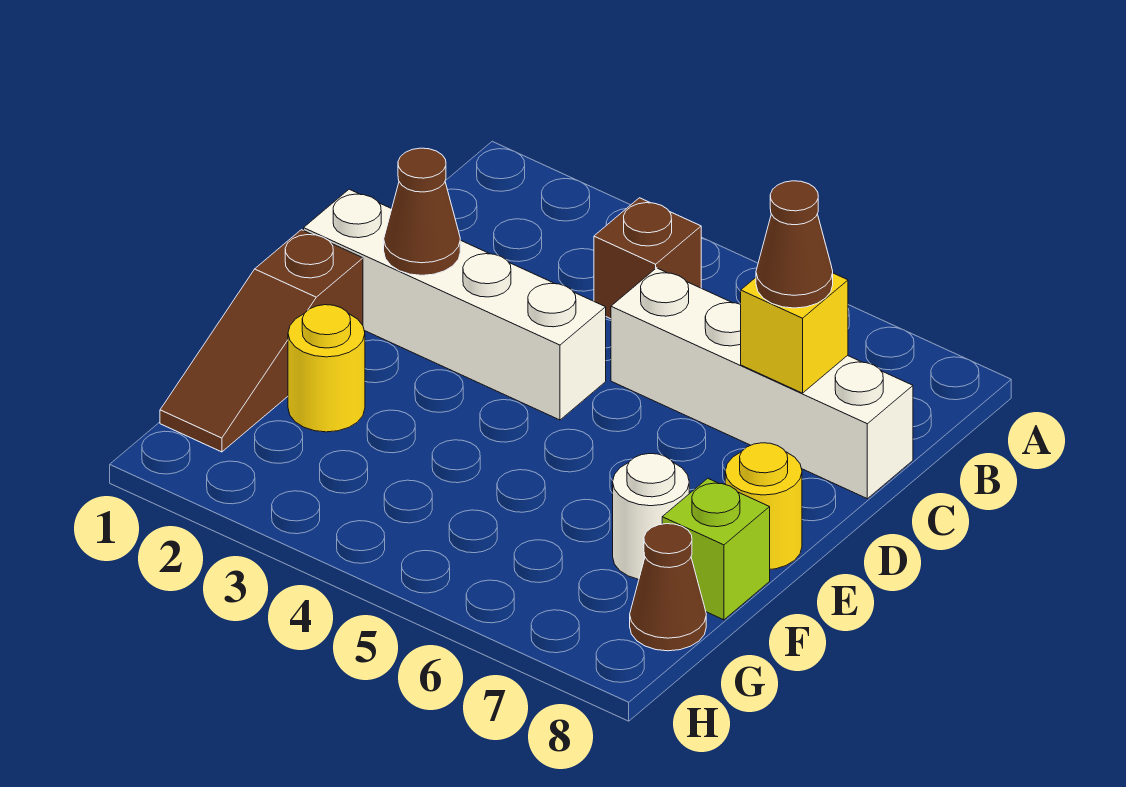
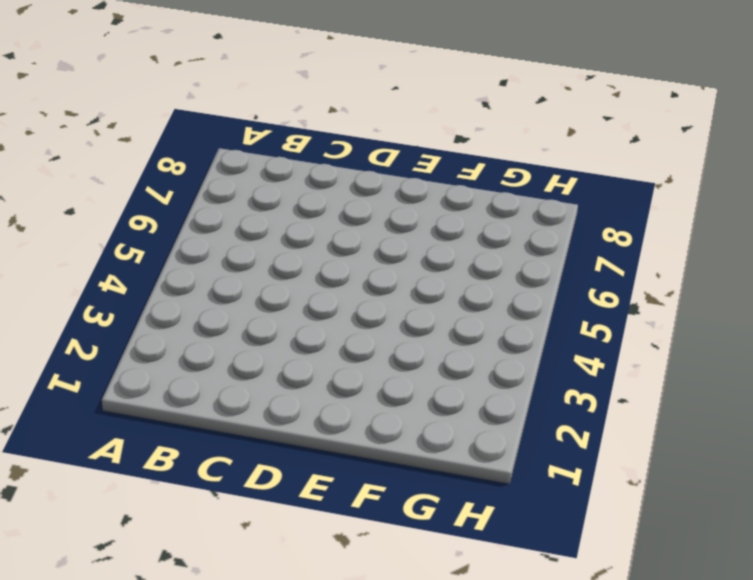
none -> brown brick B4 level 1
none -> white brick C5:C8 level 1
none -> white brick D1:D4 level 1

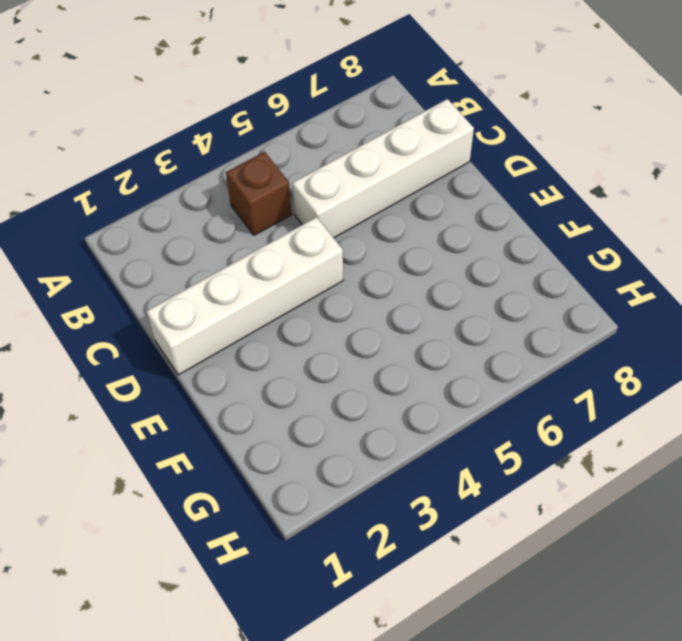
none -> brown slope E1:G1 level 1 top E
none -> yellow round brick E8 level 1
none -> yellow round brick F2 level 1

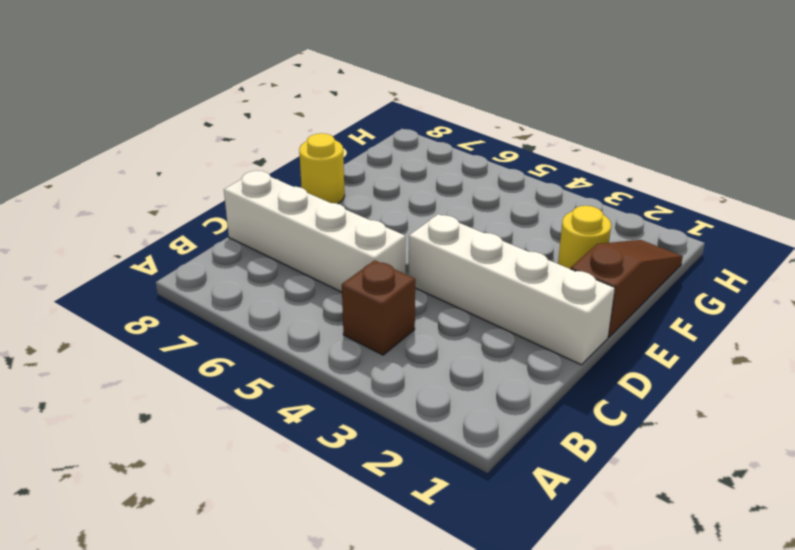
none -> white round brick F7 level 1
none -> lime brick F8 level 1
none -> brown cone G8 level 1

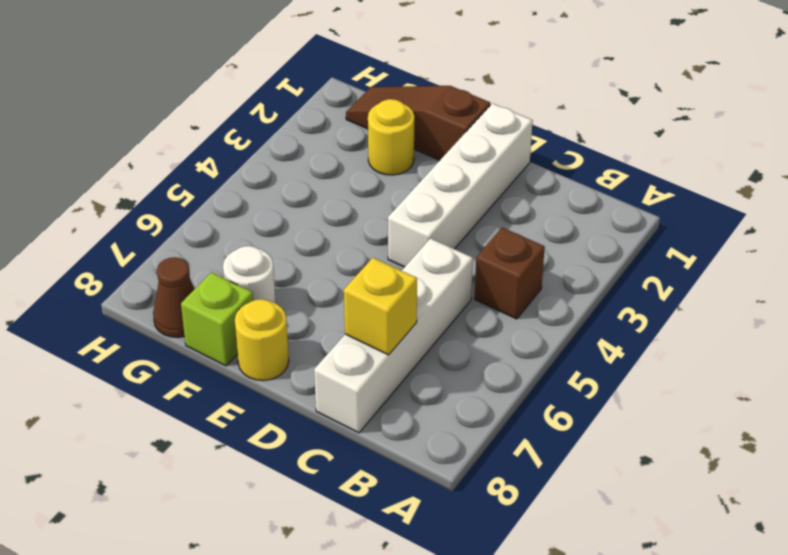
none -> brown cone D2 level 2
none -> brown cone C7 level 3

